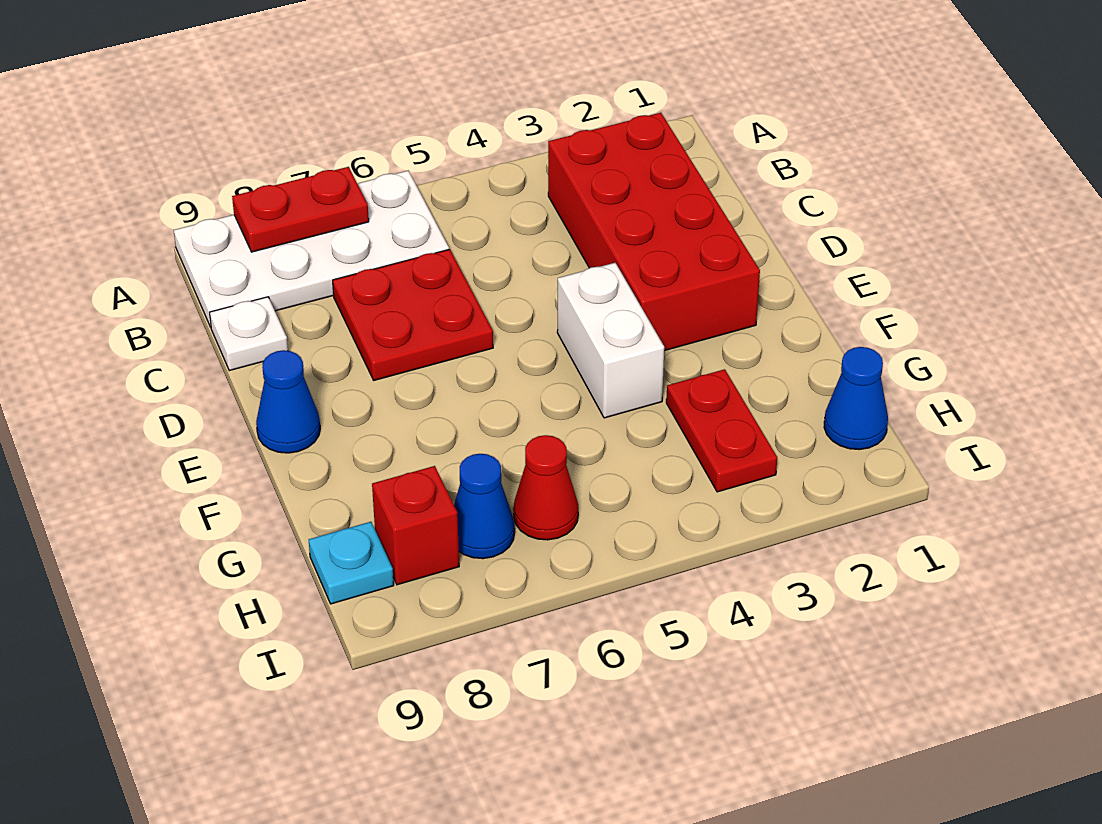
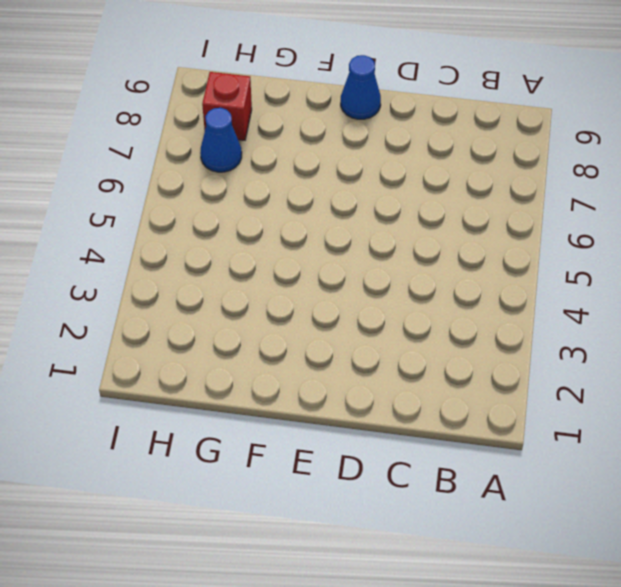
none -> white plate A6:B9 level 1
none -> red brick B2:E3 level 1
none -> red plate C6:D7 level 1

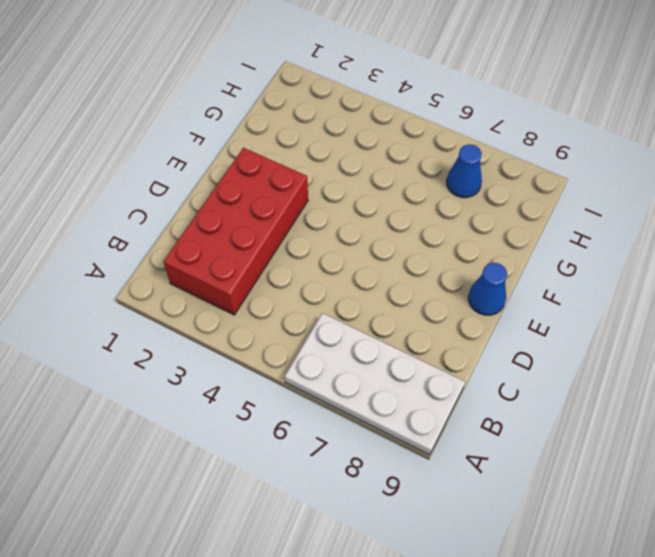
none -> red plate C6:D7 level 1
none -> white plate C9 level 1
none -> white brick E4:F4 level 1

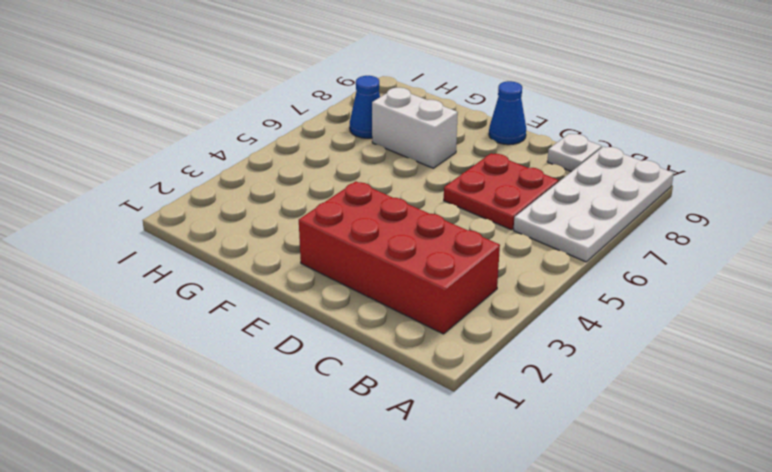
white brick F7:G7 level 1 -> white brick E4:F4 level 1
none -> red plate G3:H3 level 1
none -> blue cone H1 level 1
none -> red cone H6 level 1

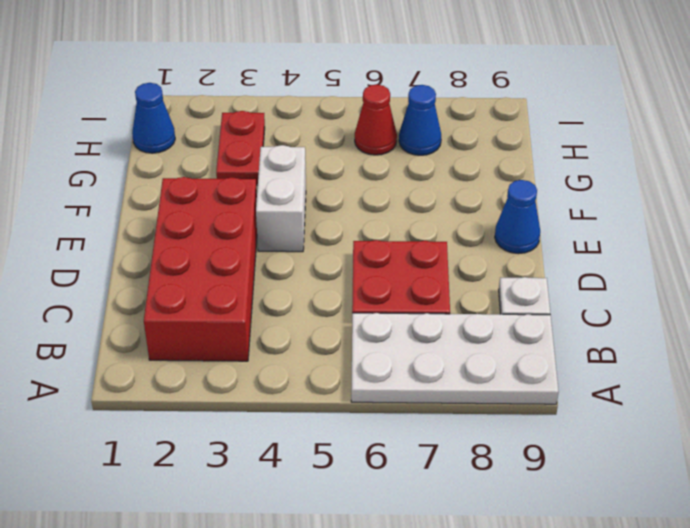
none -> red brick H8 level 1
none -> cyan plate H9 level 1
none -> red plate A7:A8 level 2

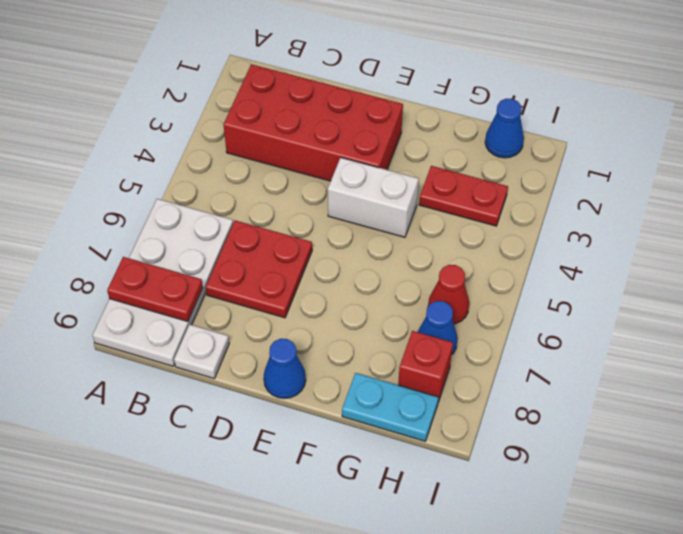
red plate A8:B8 level 2 -> red plate A7:A8 level 2
cyan plate G9:H9 level 1 -> cyan plate H9 level 1

